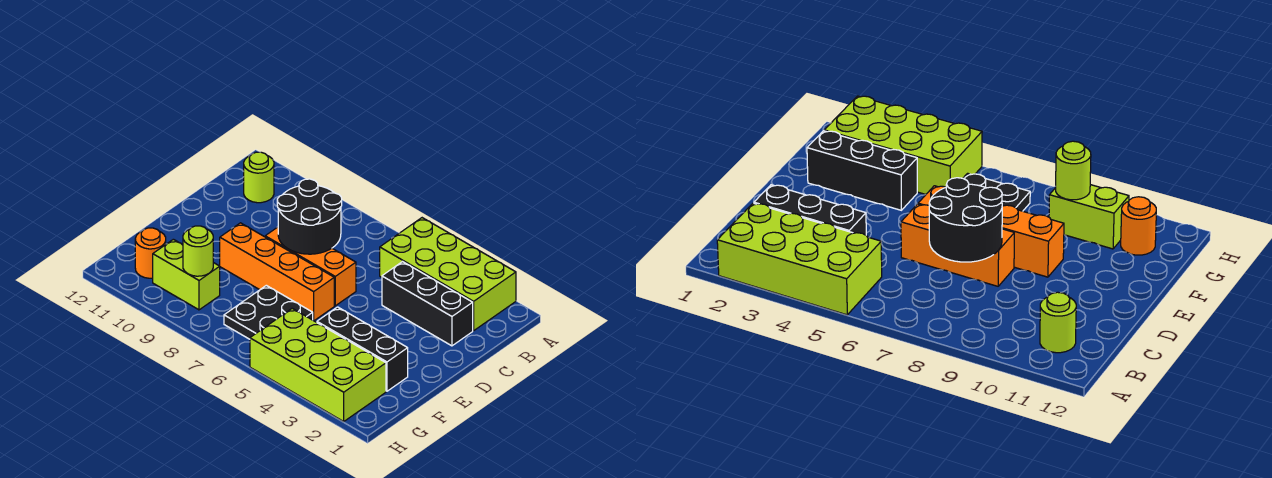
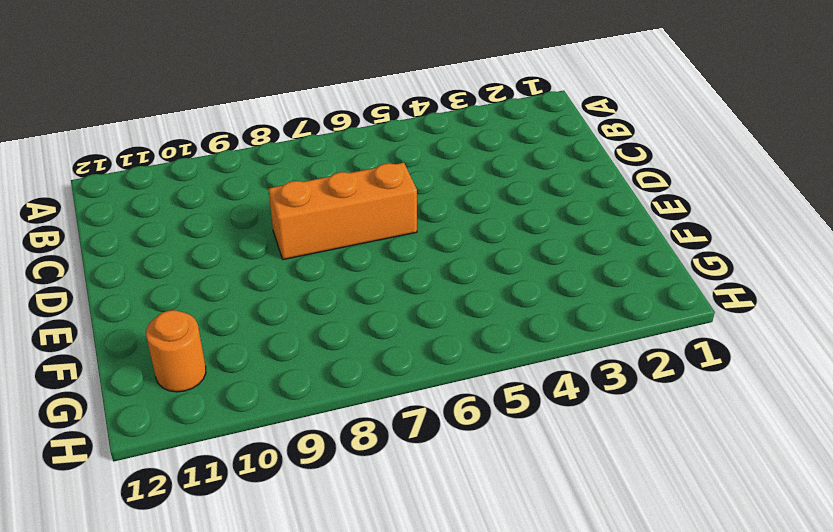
none -> lime brick A2:B5 level 1
none -> lime round brick B11 level 1
none -> black brick C2:C4 level 1

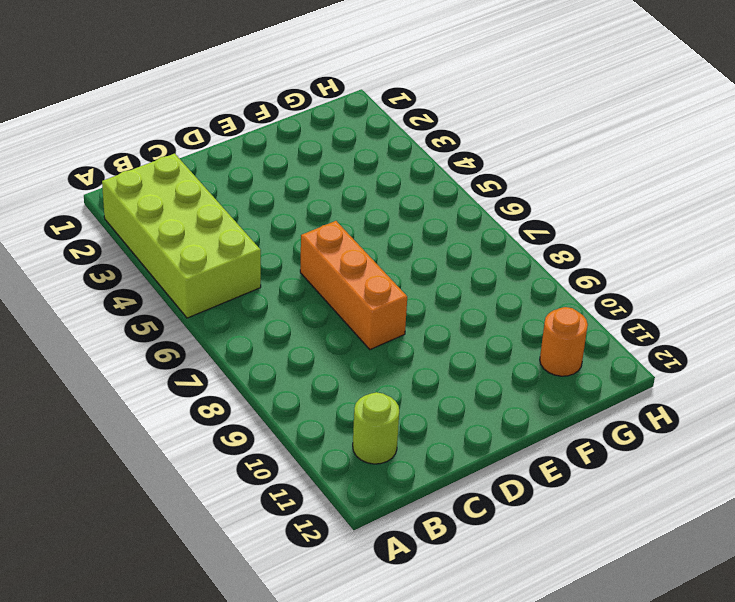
none -> black brick C2:C4 level 1
none -> orange brick E6:E9 level 1
none -> black brick F2:F4 level 1

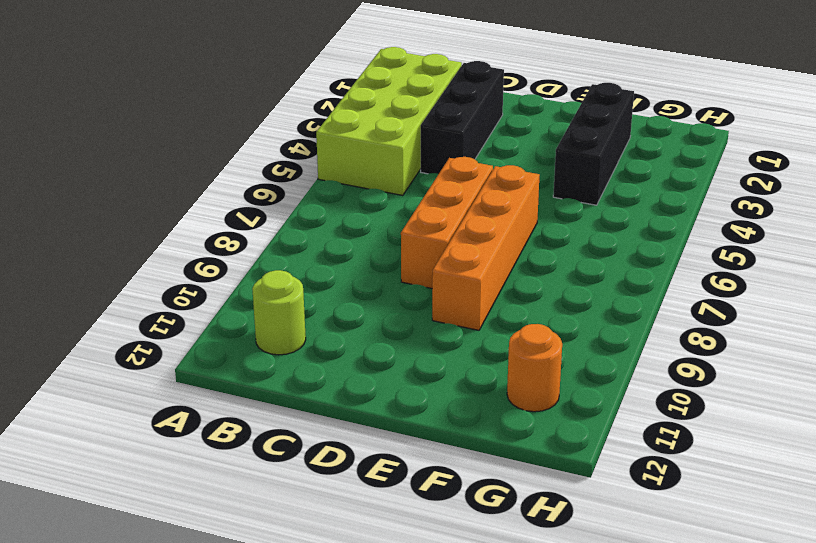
none -> black plate F6:G7 level 1
none -> lime brick G2:H5 level 1
none -> lime brick G9:G10 level 1

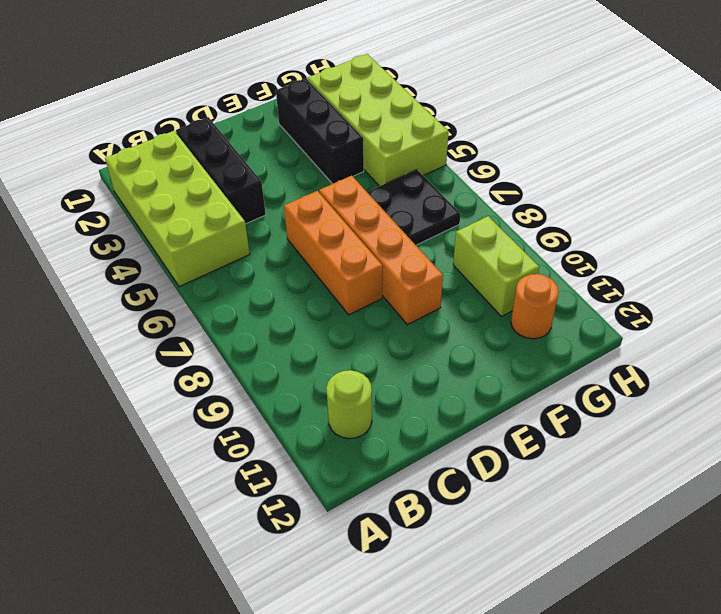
none -> black round brick C7:D8 level 2
none -> lime round brick G9 level 2

